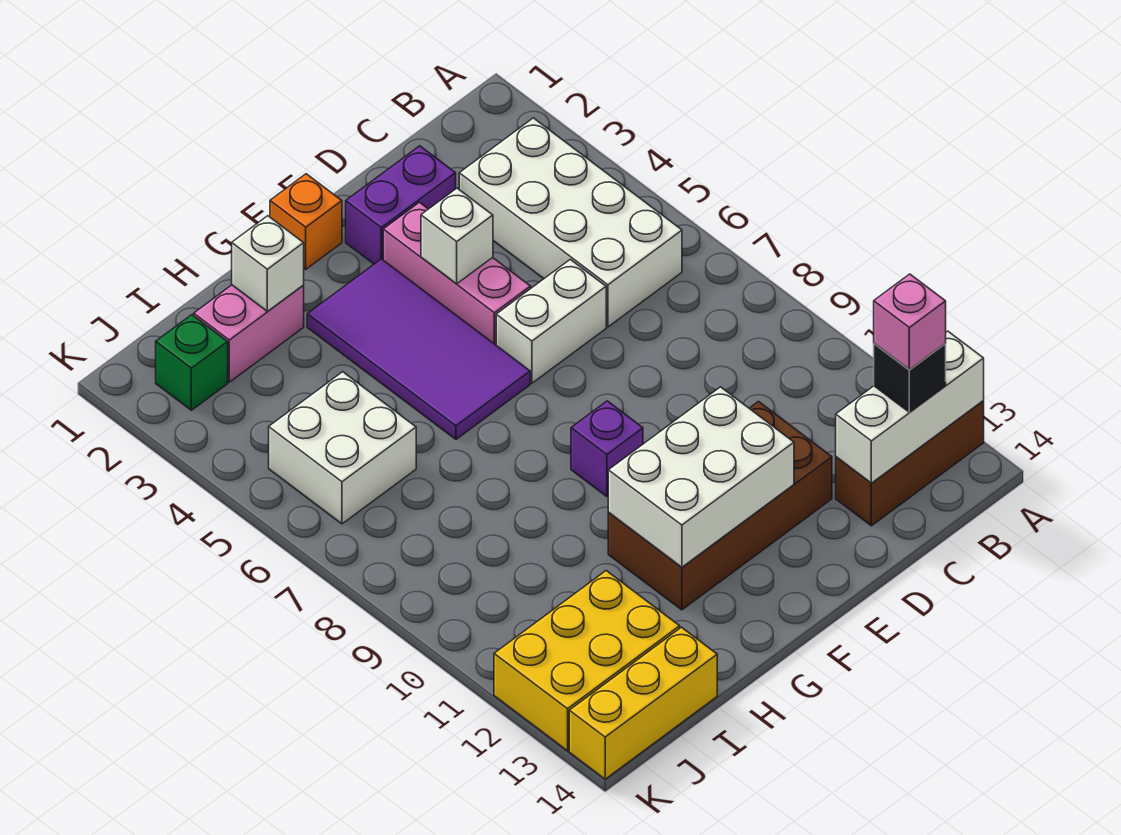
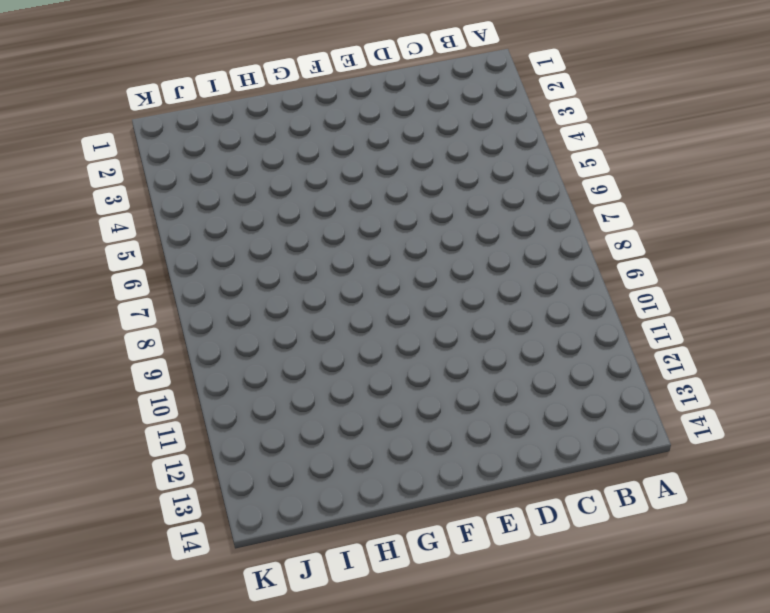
none -> brown brick A13:C13 level 1
none -> white brick B3:C6 level 1
none -> purple brick D2:E2 level 1

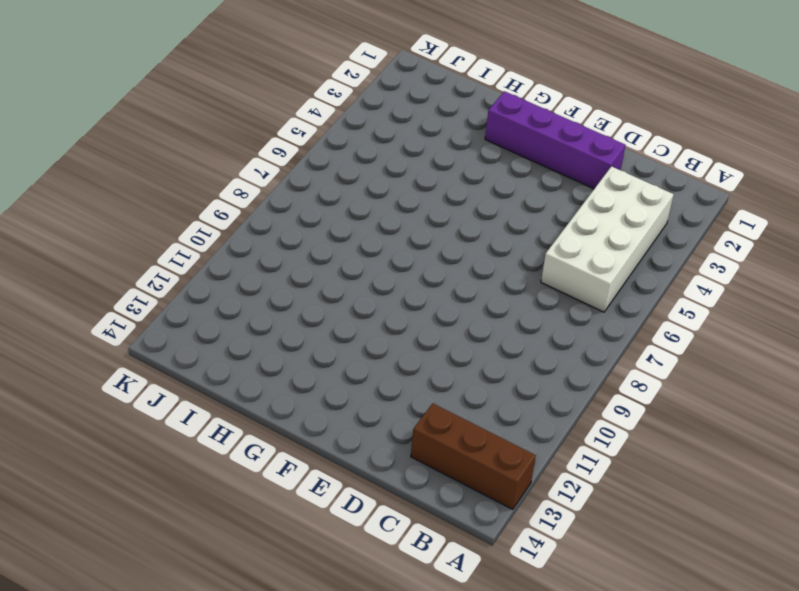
purple brick D2:G2 level 1 -> purple brick D2:E2 level 1
none -> white brick D6:E6 level 1
none -> brown brick D11:G12 level 1
none -> pink brick E3:E5 level 1

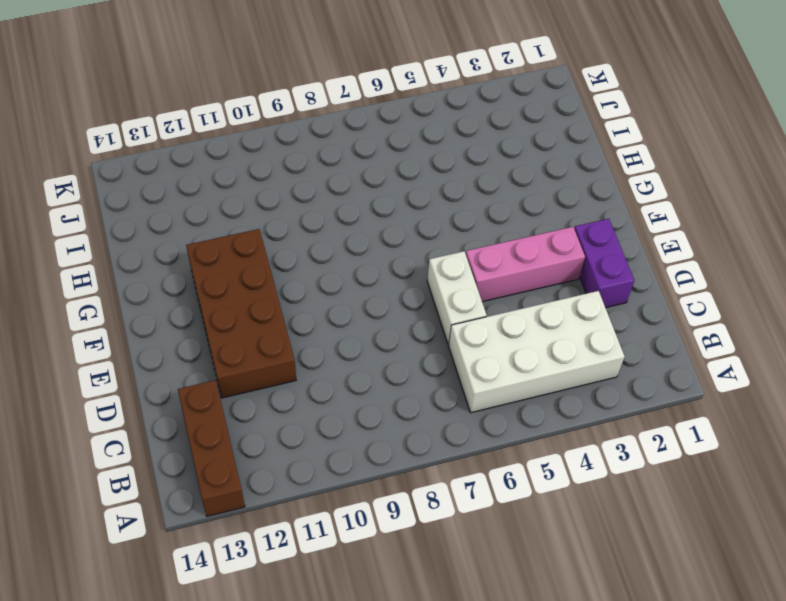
none -> orange brick F1 level 1
none -> purple tile F3:G6 level 1
none -> purple brick F9 level 1

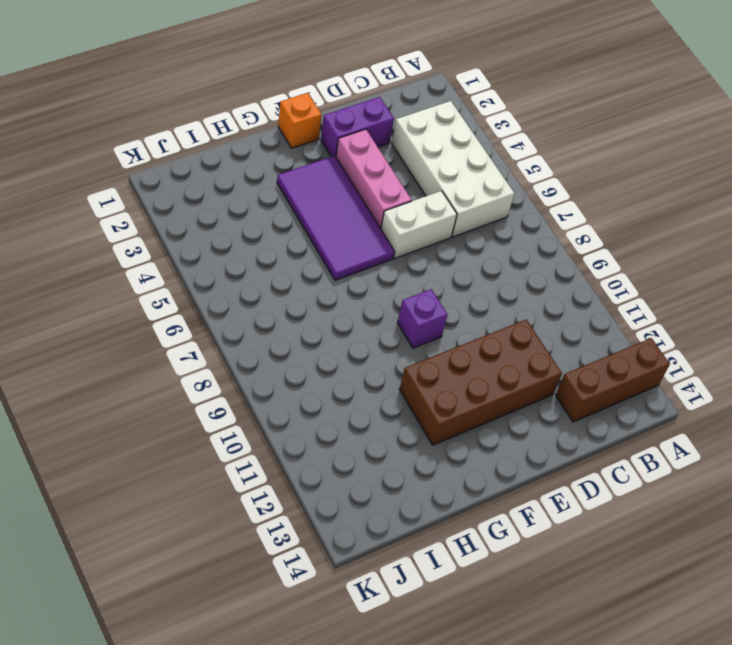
none -> pink brick H2:I2 level 1
none -> white brick I5:J6 level 1
none -> yellow brick I12:K13 level 1

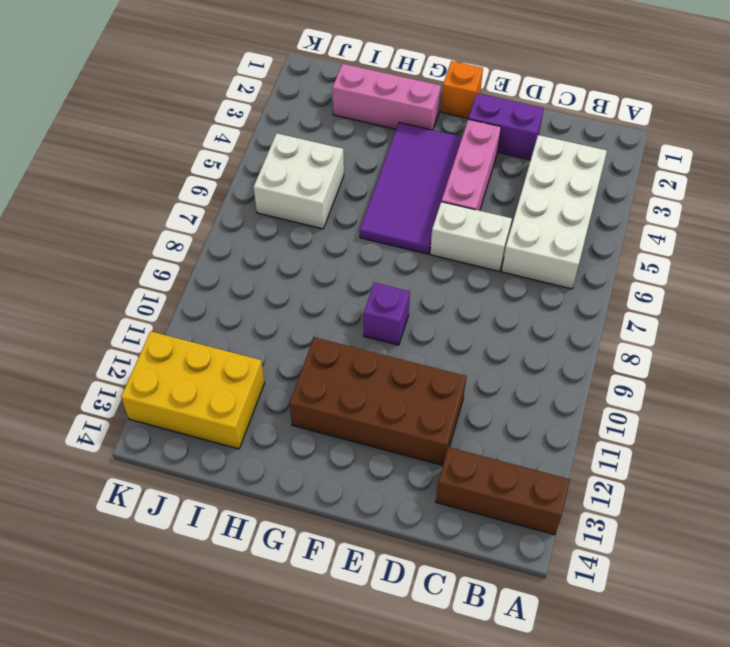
pink brick G2:I2 level 1 -> pink brick H2:I2 level 1
none -> yellow brick I14:K14 level 1
none -> green brick J2 level 1
none -> white brick A13:C13 level 2

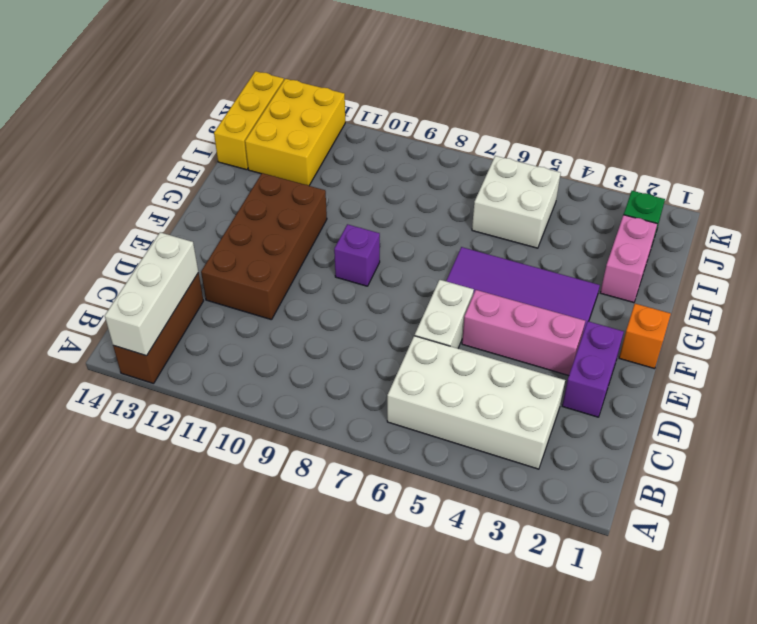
none -> white brick E4 level 2
none -> white brick E11:G12 level 2
none -> white brick H2 level 2

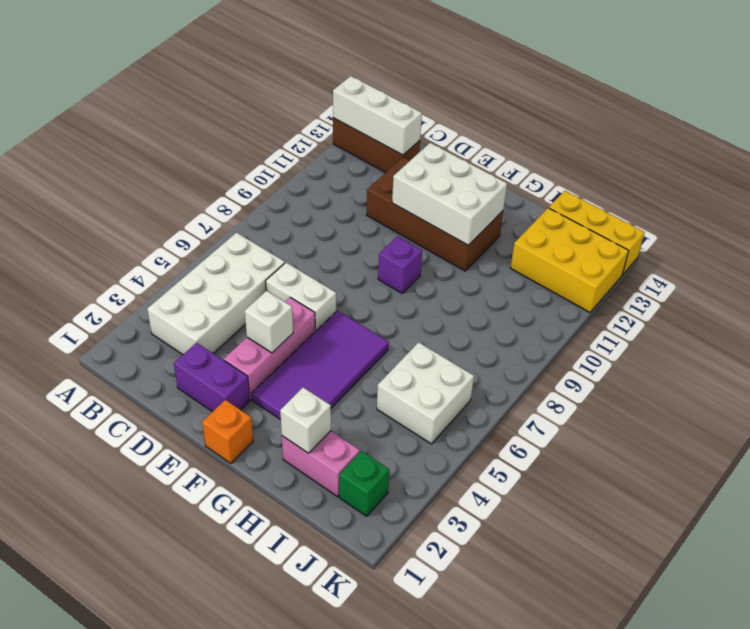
none -> black brick B13 level 3
none -> pink brick B13 level 4

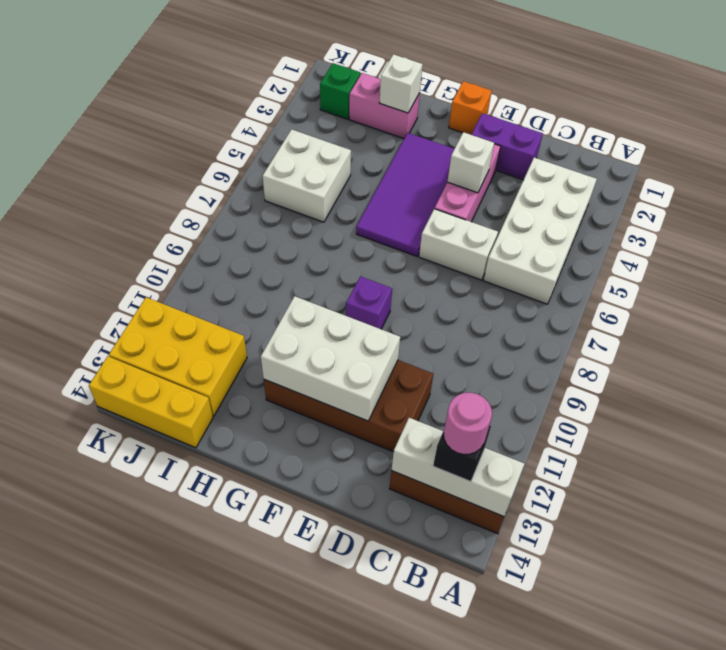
pink round brick B13 level 4 -> pink brick B13 level 4

